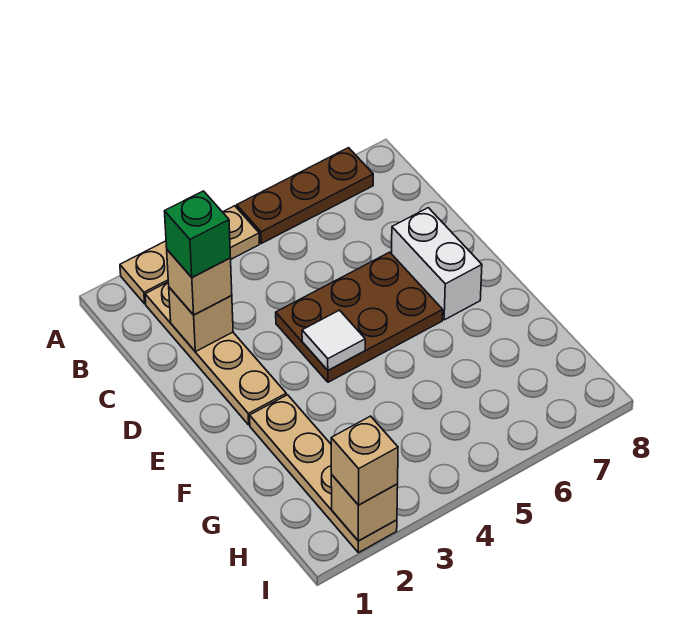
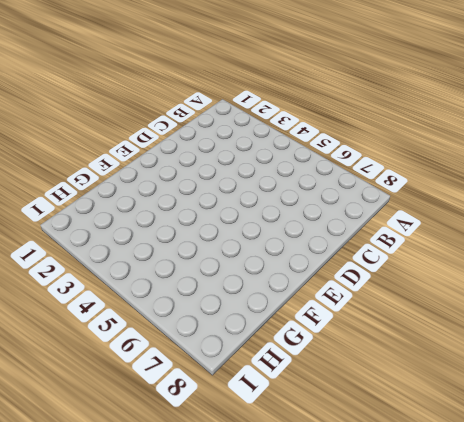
none -> tan plate A2:A4 level 1
none -> brown plate A5:A7 level 1
none -> tan plate B2:E2 level 1

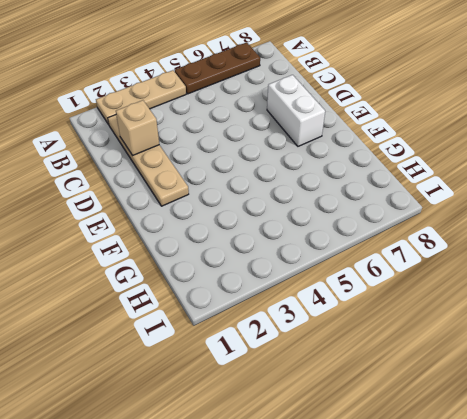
none -> brown plate D4:E6 level 1
none -> tan plate F2:I2 level 1
none -> white tile E4 level 2

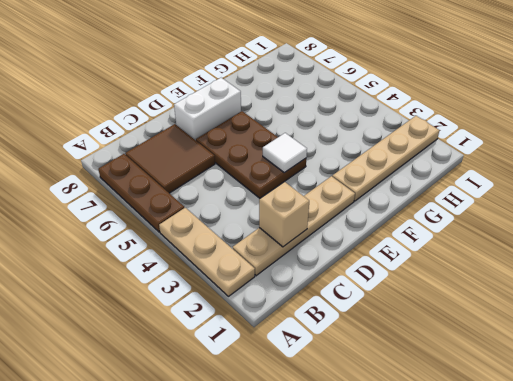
brown tile B6:C7 level 1 -> none
none -> tan brick I2 level 2
none -> tan brick C2 level 3
none -> tan brick I2 level 3

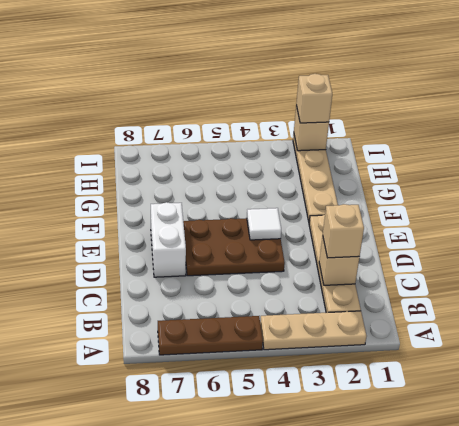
none -> green brick C2 level 4

